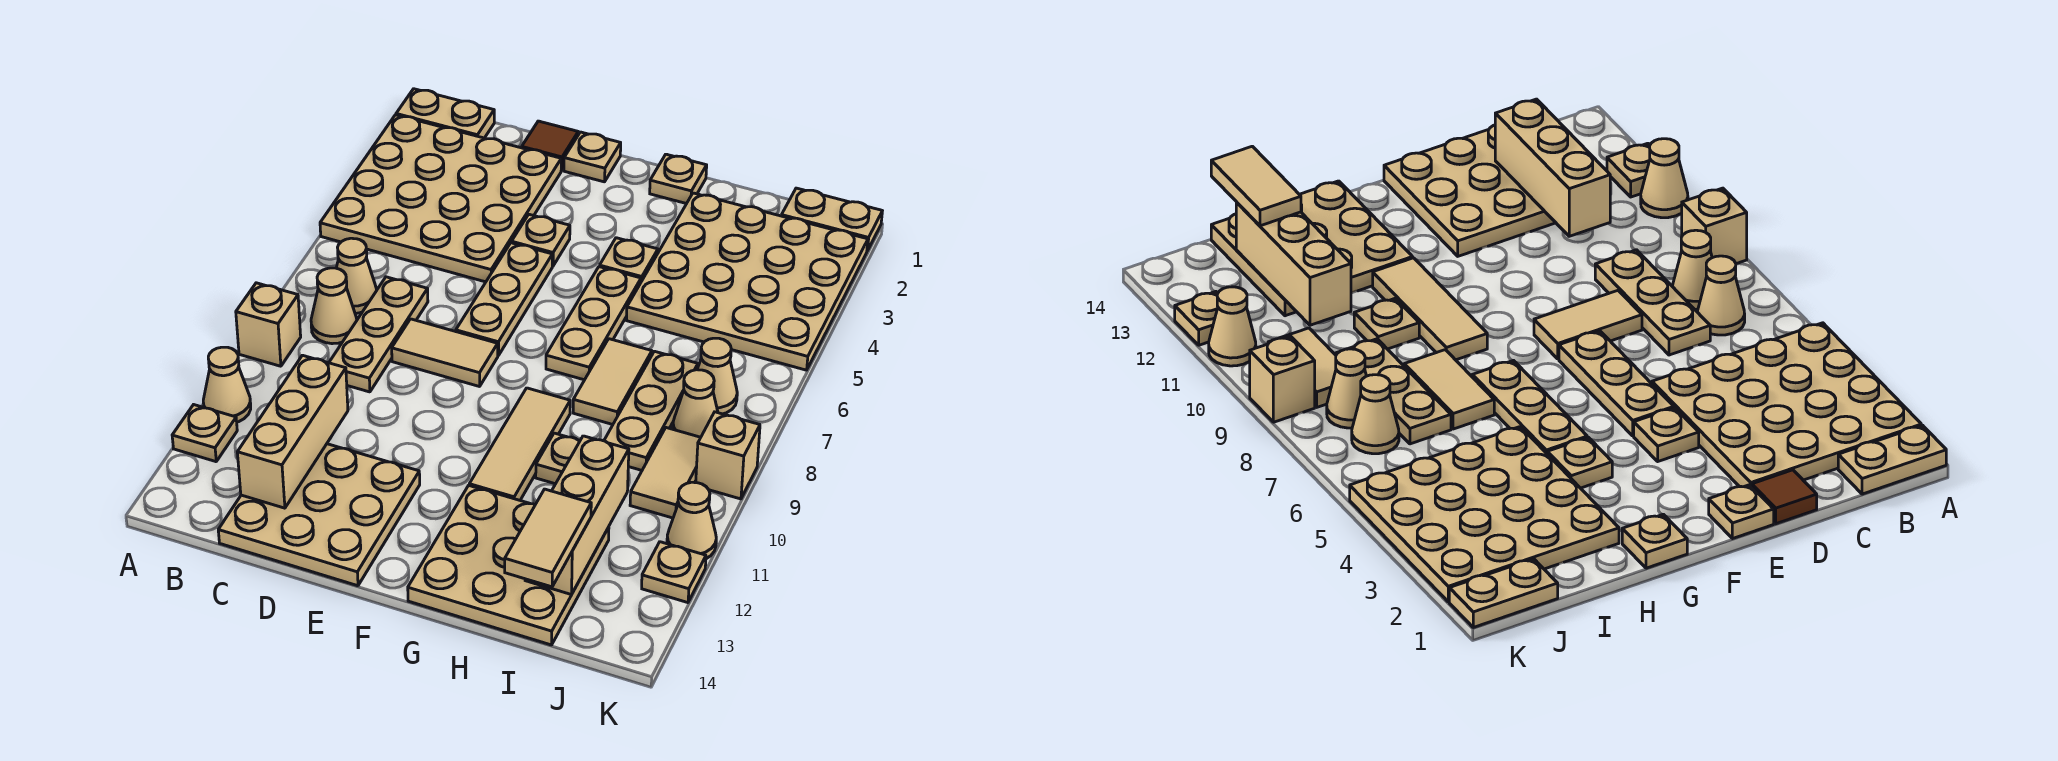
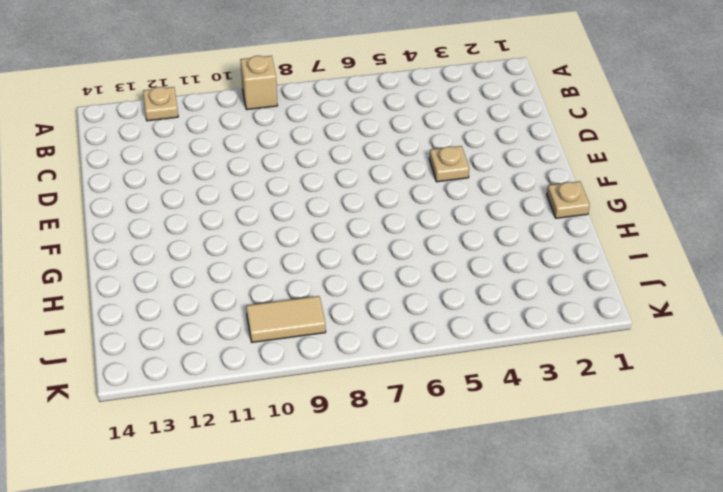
none -> tan plate A1:B1 level 1
none -> tan plate A2:D5 level 1
none -> tan cone A11 level 1
none -> tan cone B7 level 1

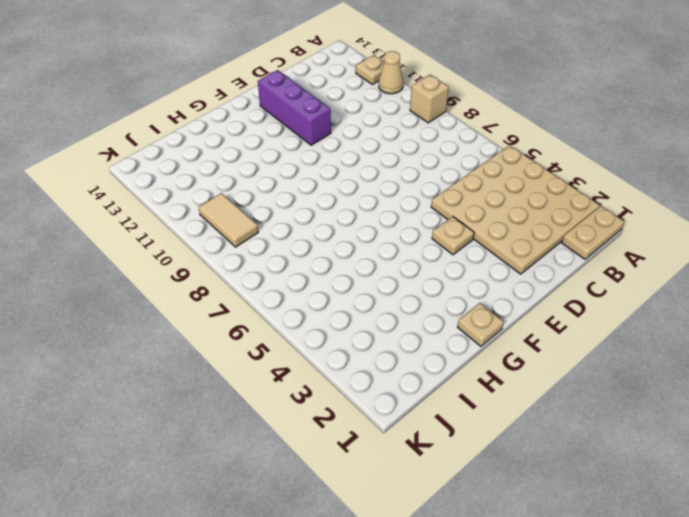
purple brick E11:E13 level 1 -> tan plate C12:E14 level 1
none -> tan cone B7 level 1
none -> tan cone B8 level 1
none -> tan plate C7:C9 level 1
none -> brown tile D1 level 1

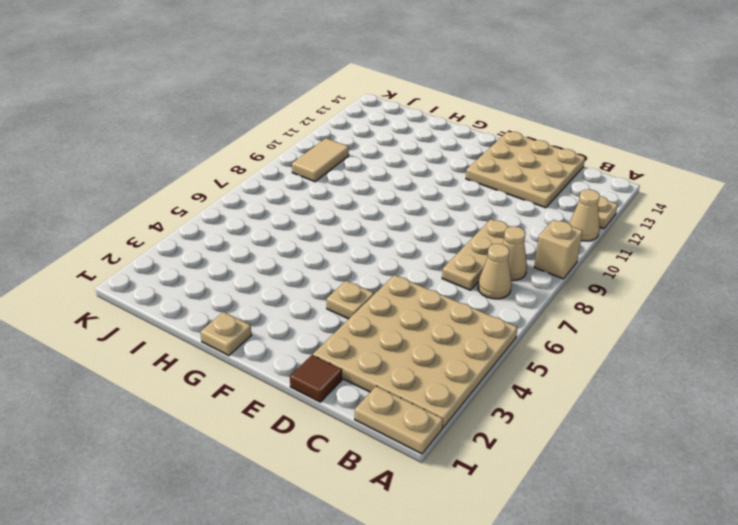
none -> tan tile D8:E8 level 1
none -> tan plate E1 level 1
none -> tan plate E5:E7 level 1
none -> tan plate G4 level 1

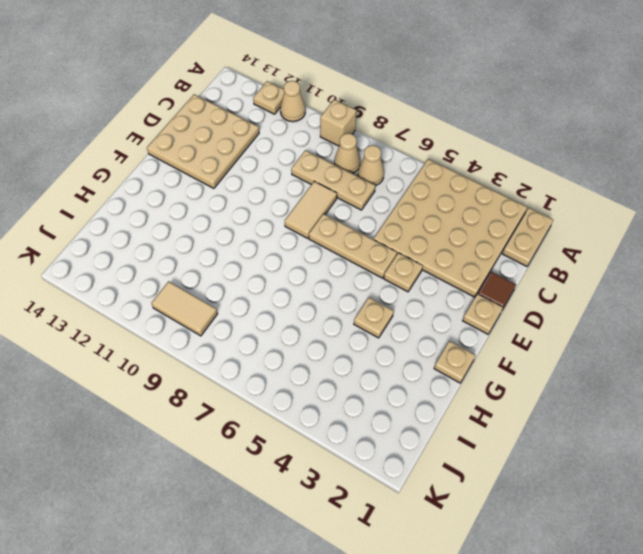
none -> tan plate G5:G7 level 1
none -> tan tile G9:G11 level 1
none -> tan plate G12:I14 level 1
none -> tan plate H2:K5 level 1

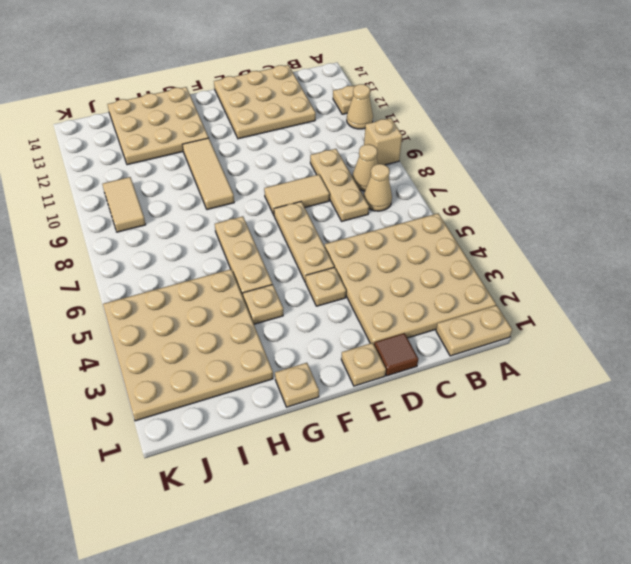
none -> tan tile H7:H8 level 1
none -> tan plate H10 level 1
none -> tan plate I7:I9 level 1
none -> tan plate J1:K1 level 1

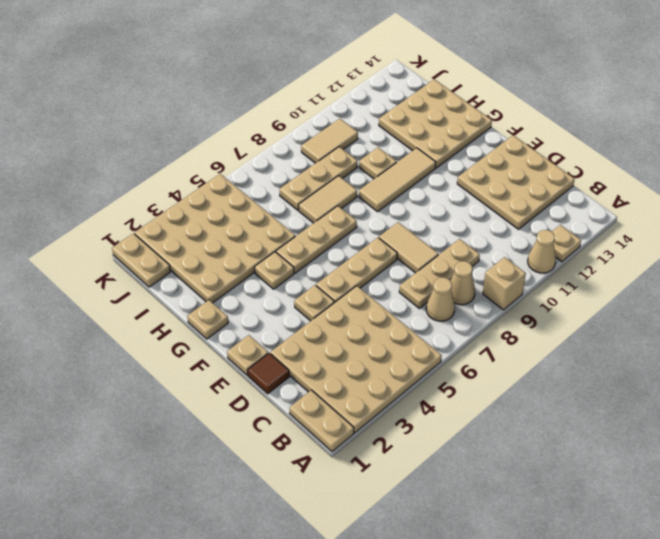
none -> tan cone J7 level 1
none -> tan cone J8 level 1
none -> tan brick K9 level 1
none -> tan cone K11 level 1

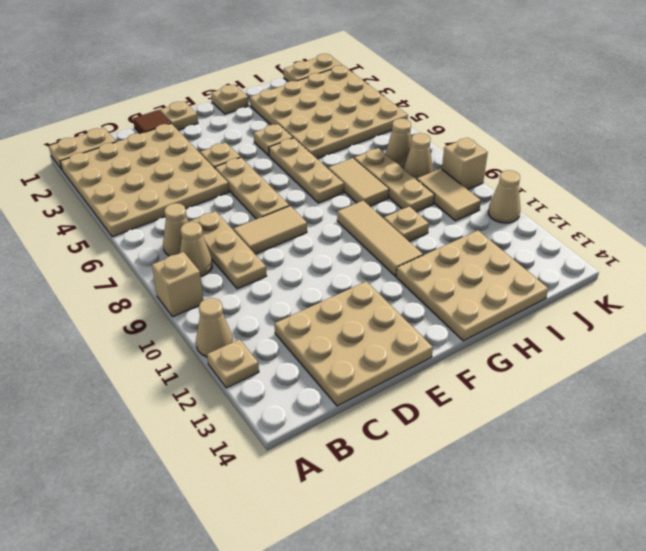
none -> tan plate K12 level 1
none -> tan brick C11:C13 level 2
none -> tan brick I11:I13 level 2
none -> tan tile I13:I14 level 3

